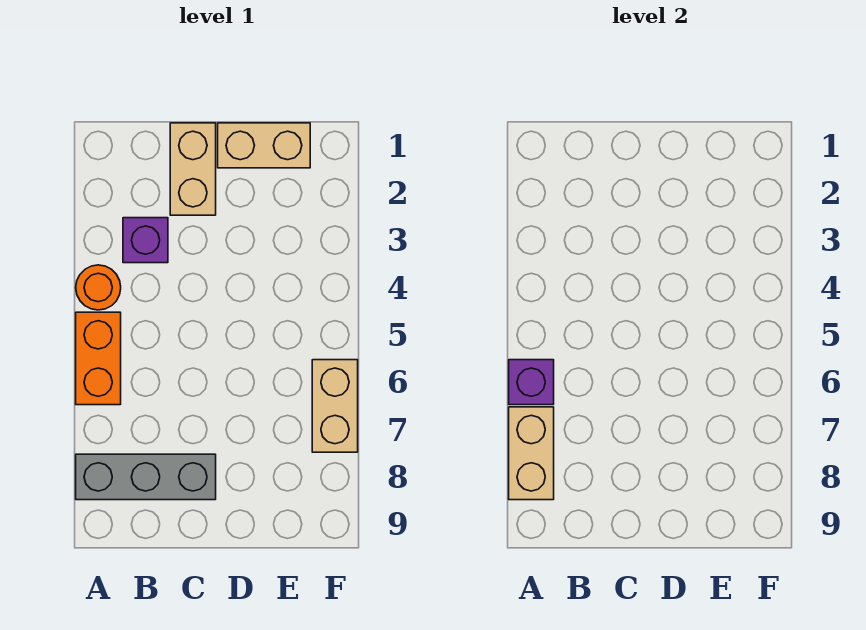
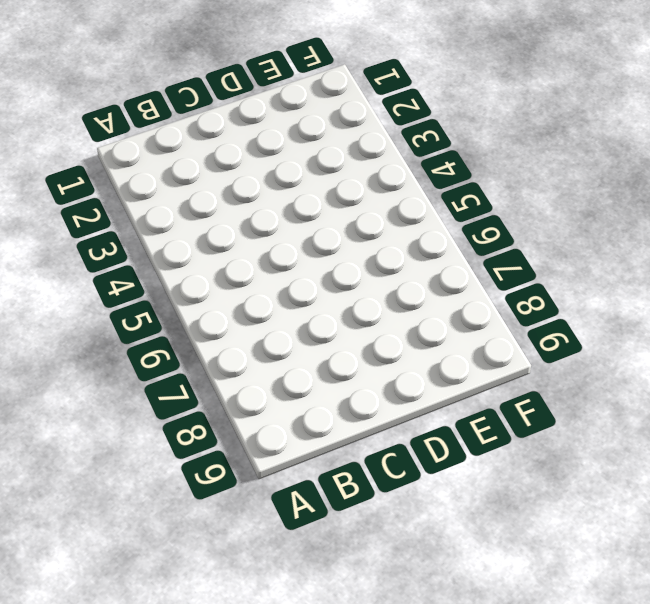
none -> orange round brick A4 level 1
none -> orange brick A5:A6 level 1

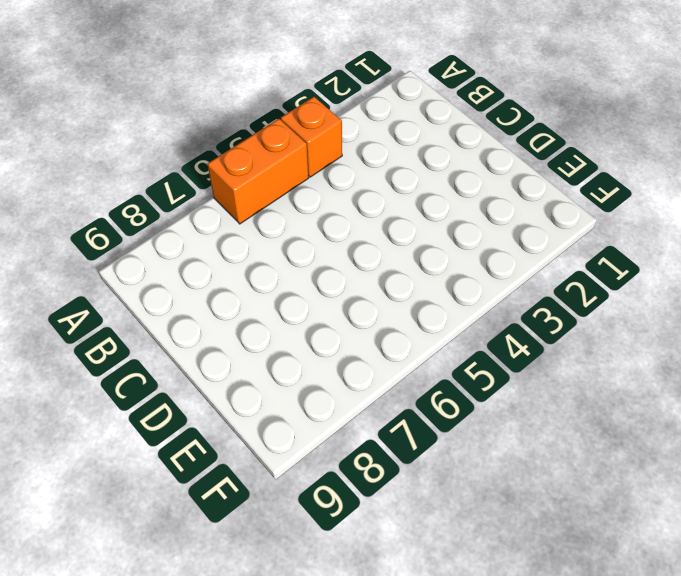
orange brick A4 level 1 -> orange round brick A4 level 1
none -> grey brick A8:C8 level 1
none -> purple brick B3 level 1

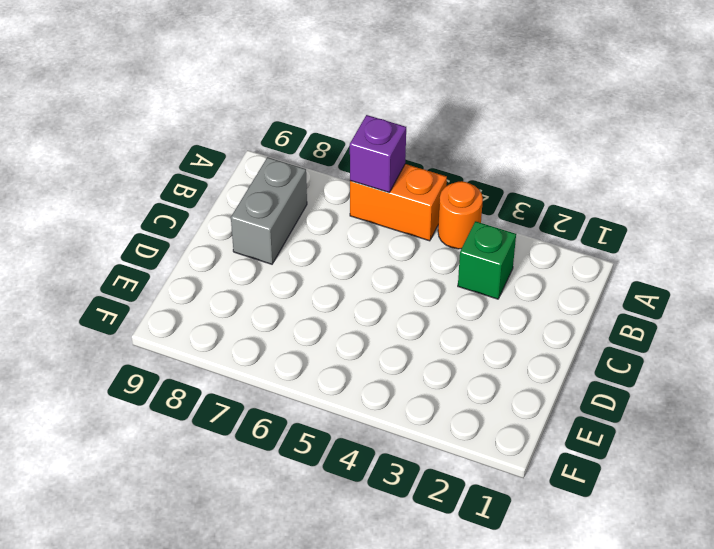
green brick B3 level 1 -> purple brick B3 level 1
grey brick B8:C8 level 1 -> grey brick A8:C8 level 1
none -> tan brick C1:C2 level 1
none -> tan brick D1:E1 level 1

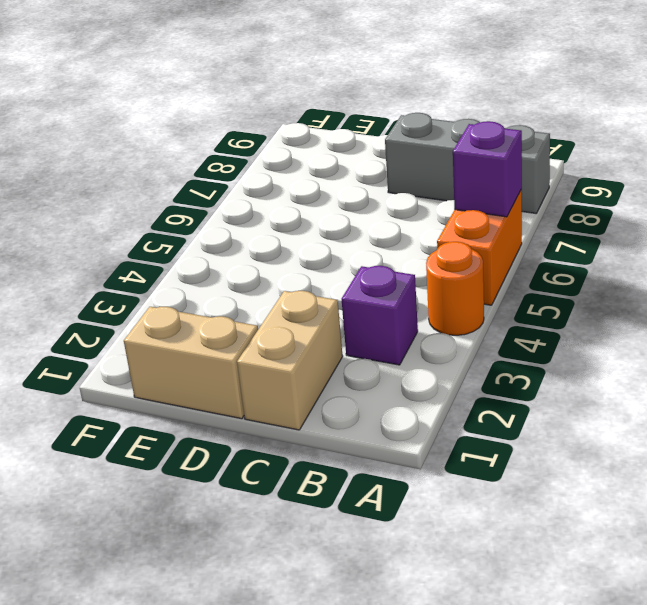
none -> tan brick F6:F7 level 1
none -> tan brick A7:A8 level 2

